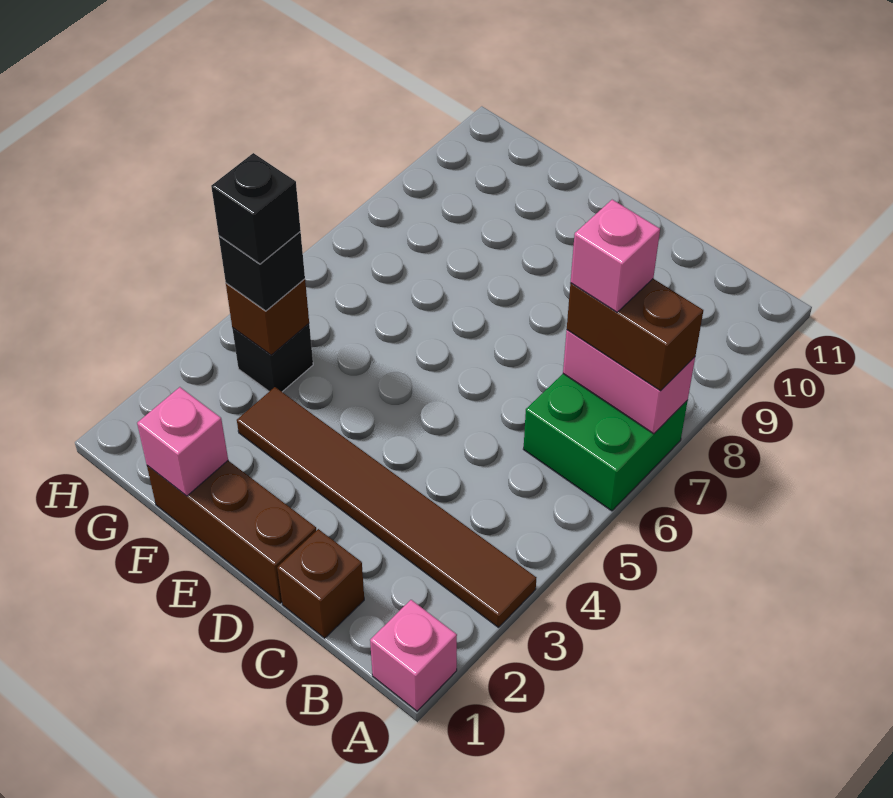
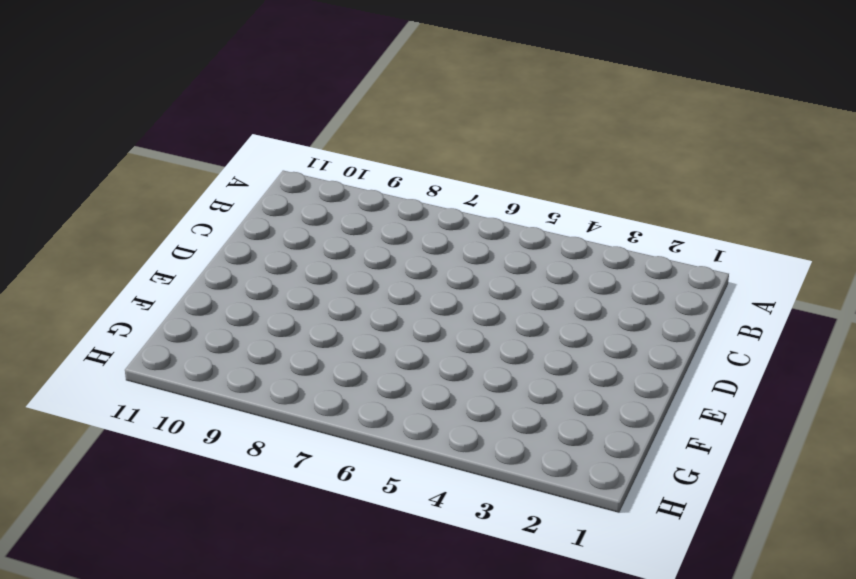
none -> pink brick A1 level 1
none -> brown tile A3:F3 level 1
none -> green brick A6:B7 level 1

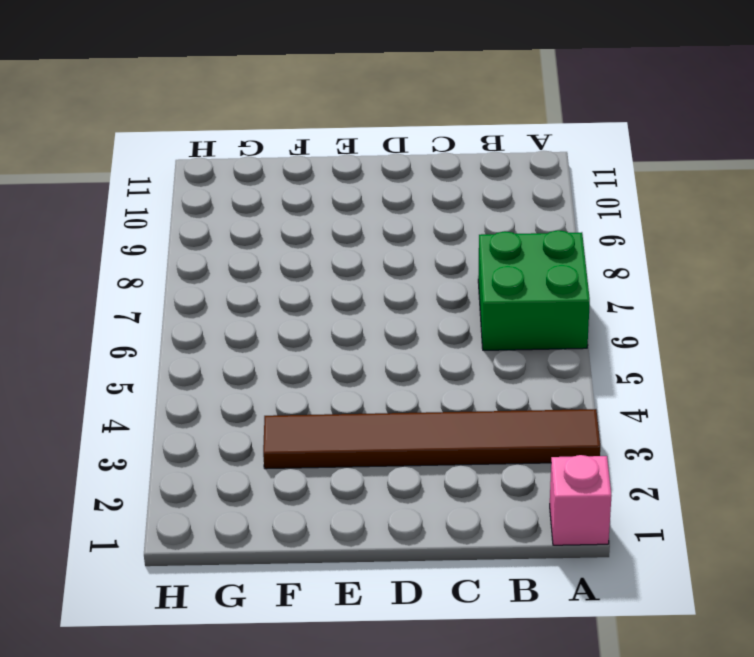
none -> brown brick C1 level 1
none -> brown brick D1:F1 level 1
none -> black brick G4 level 1

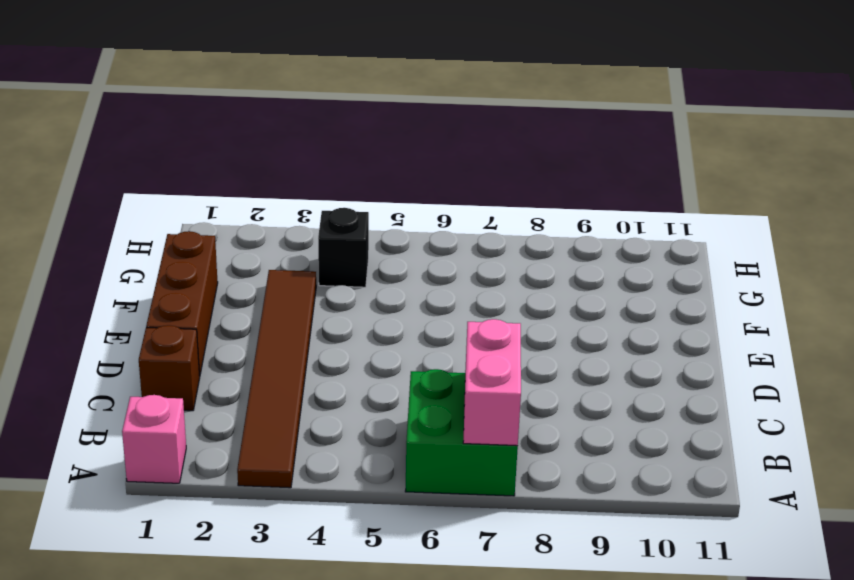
none -> pink brick F1 level 2
none -> brown brick G4 level 2
none -> brown brick A7:B7 level 3

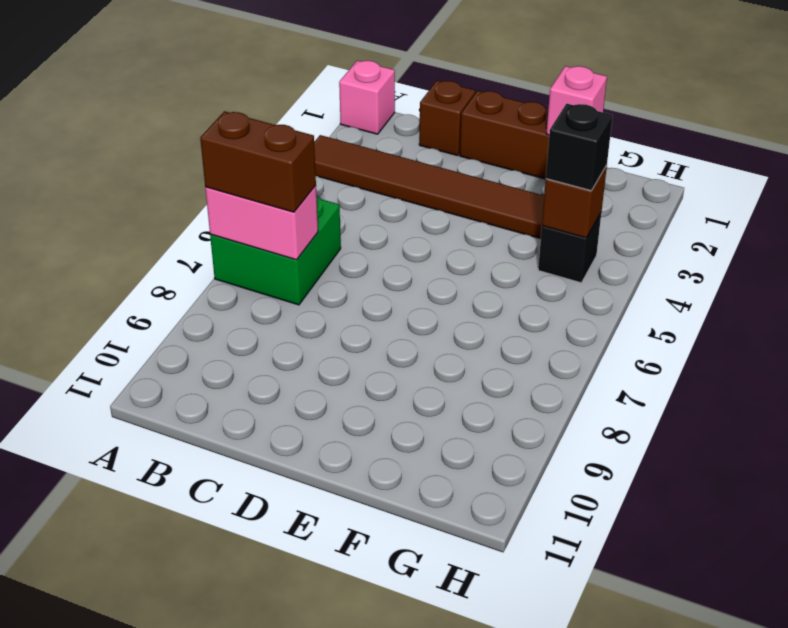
none -> pink brick B7 level 4
none -> black brick G4 level 4

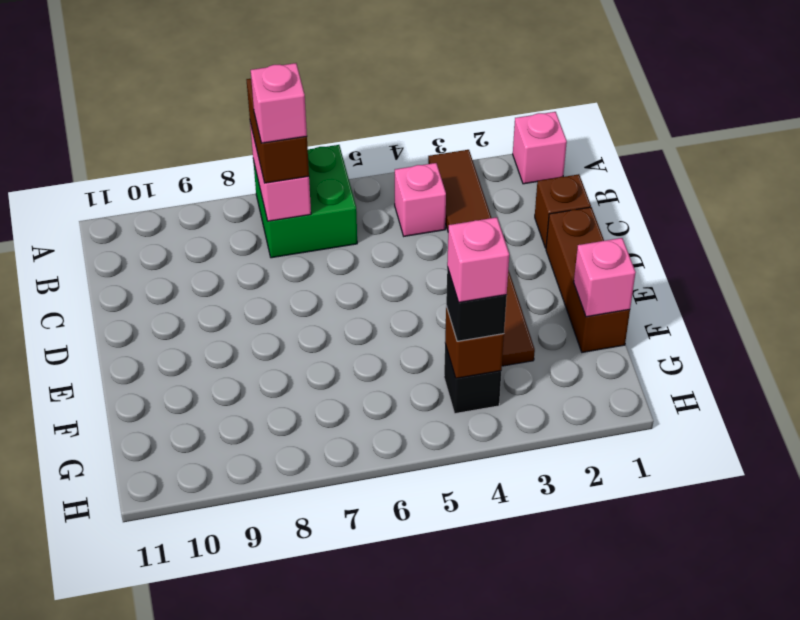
pink brick B4 level 1 -> none
pink brick G4 level 4 -> black brick G4 level 4

